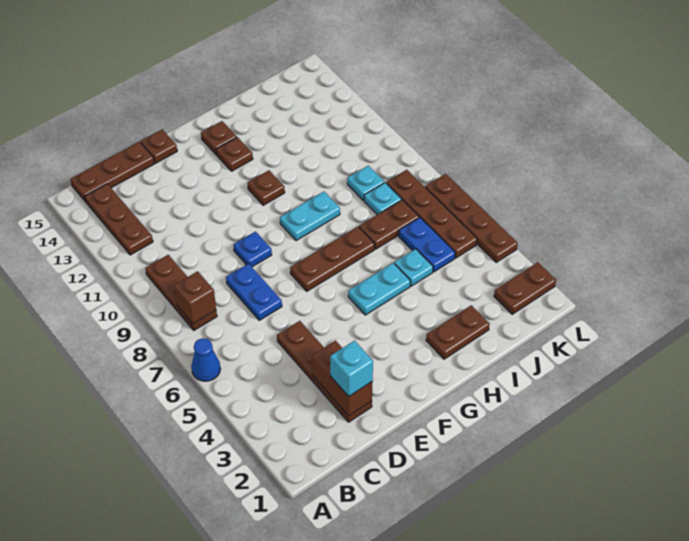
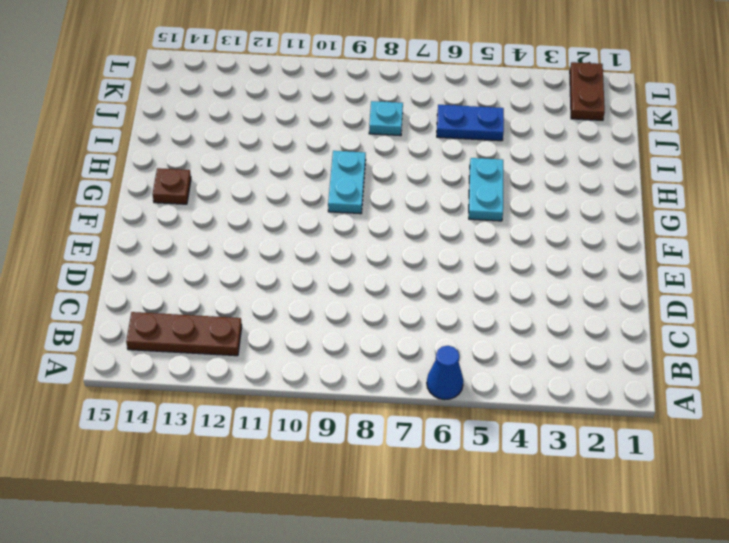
none -> brown plate B8:B10 level 1
none -> brown plate B15:D15 level 1
none -> brown plate D2:D5 level 1

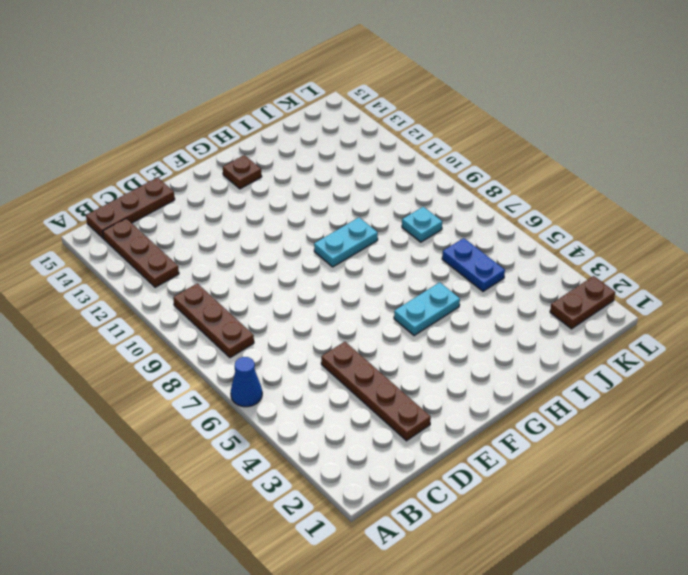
none -> blue plate D7:D8 level 1
none -> blue plate E9 level 1
none -> brown plate E15 level 1

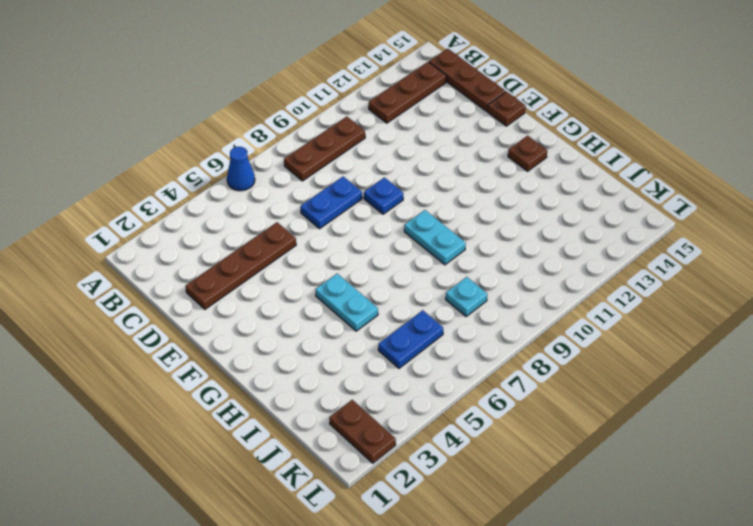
none -> brown plate F7:H7 level 1
none -> brown plate G11 level 1
none -> brown plate G13 level 1

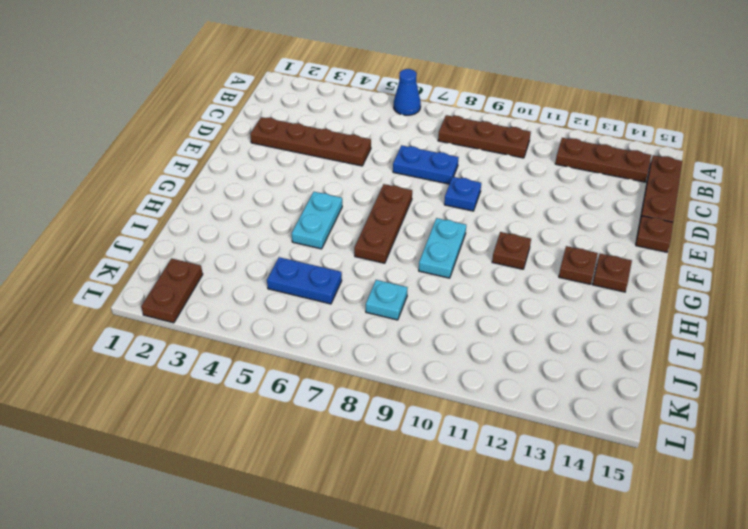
none -> brown plate H2:I2 level 1
none -> cyan plate I5 level 1
none -> brown plate I7:J7 level 1

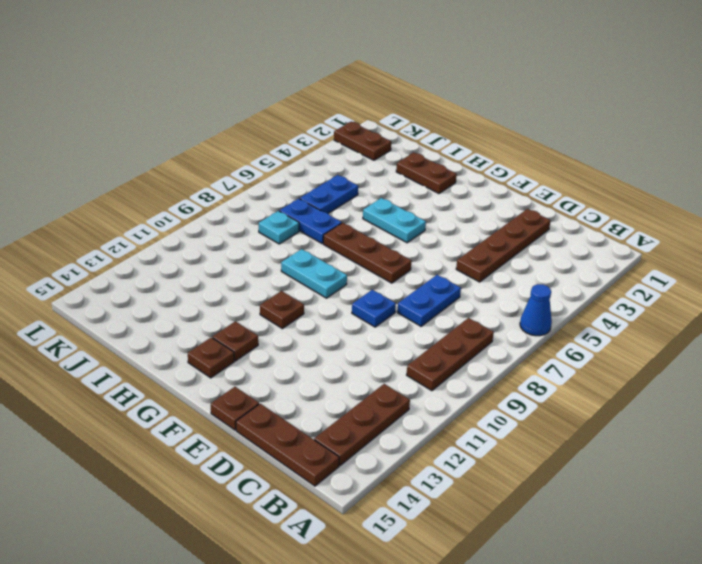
blue plate I7:J7 level 1 -> brown plate I7:J7 level 1
none -> cyan plate I5 level 1
none -> cyan plate J9 level 1
none -> brown plate K5:K8 level 1

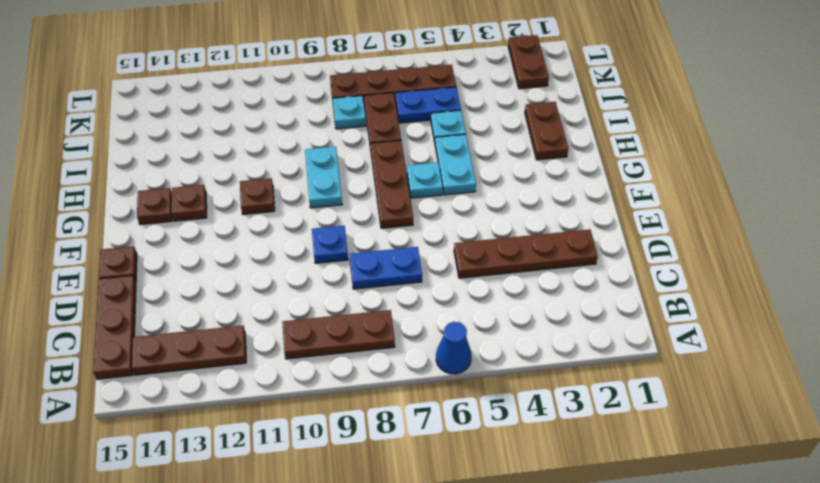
cyan plate G6 level 1 -> cyan plate J9 level 1
none -> brown plate L4:L7 level 1
none -> brown brick B8 level 2
none -> brown brick D2:D3 level 2

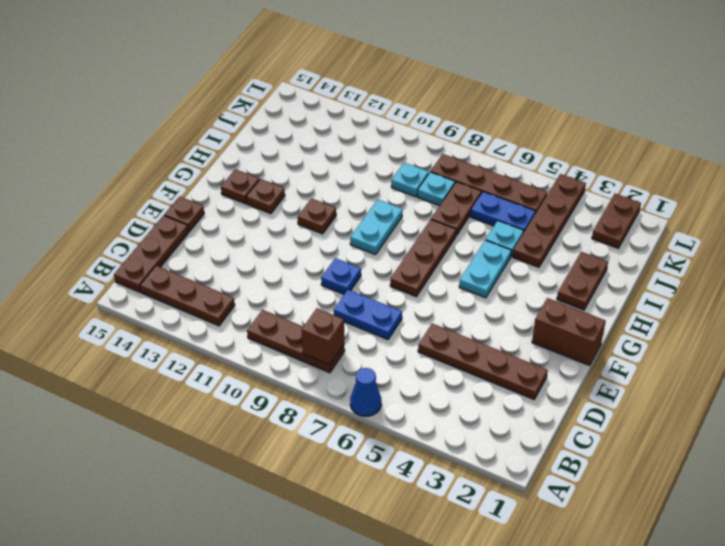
brown brick F1:F2 level 1 -> brown brick D2:D3 level 2
brown plate I4:L4 level 1 -> brown plate L4:L7 level 1
none -> cyan brick D2 level 3

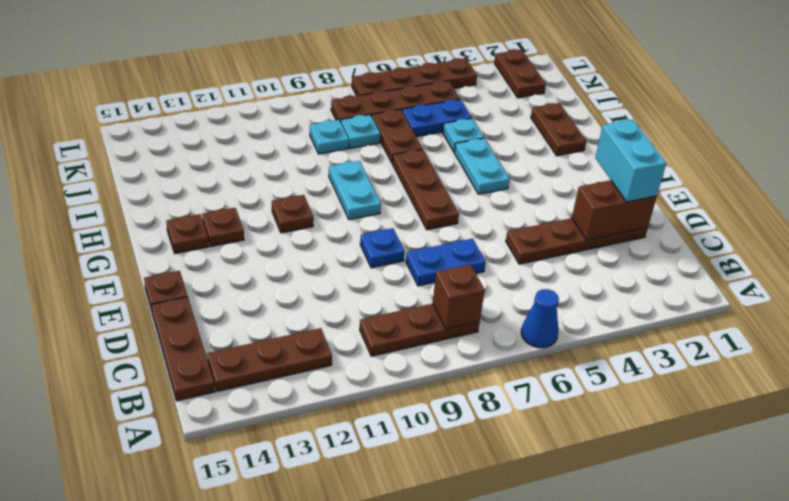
cyan brick D2:E2 level 3 -> cyan brick D2 level 3

